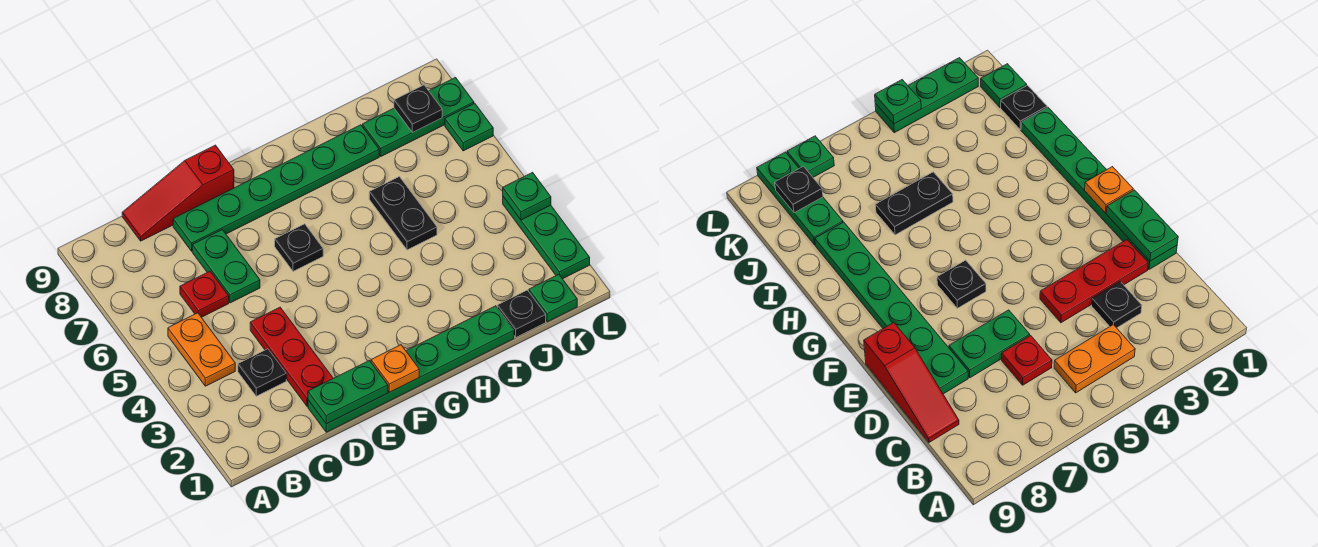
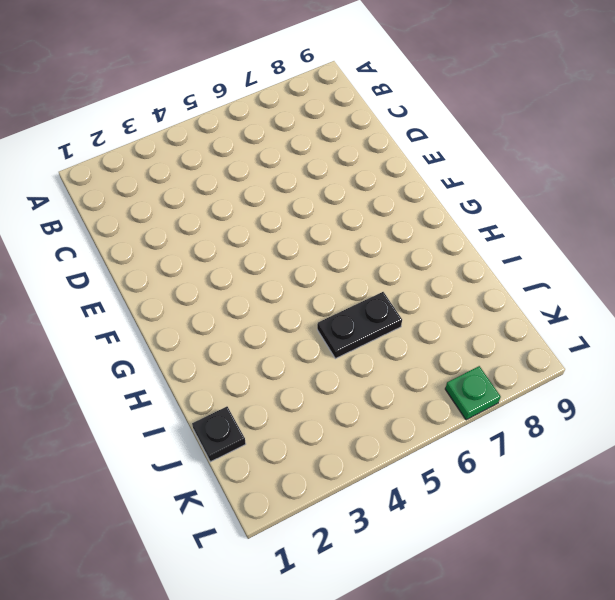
none -> orange plate B4:B5 level 1
none -> black plate C3 level 1
none -> red plate C6 level 1

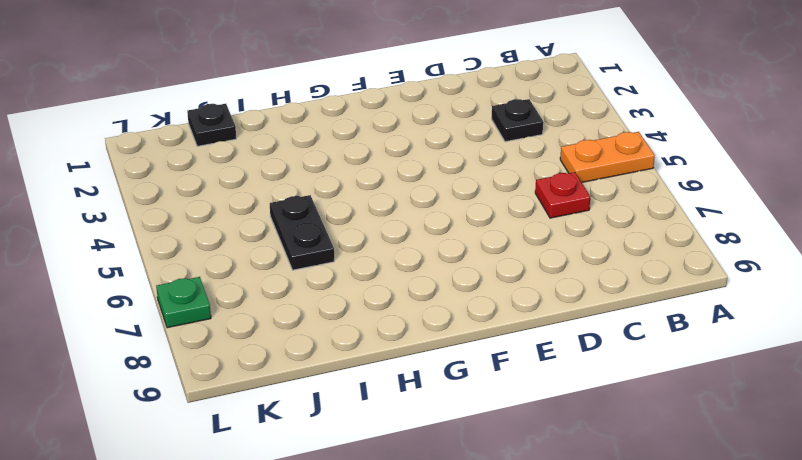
orange plate A5:B5 level 1 -> orange plate B4:B5 level 1
none -> red slope C9:E9 level 1 top E
none -> green plate D1:I1 level 1
none -> red plate D2:D4 level 1

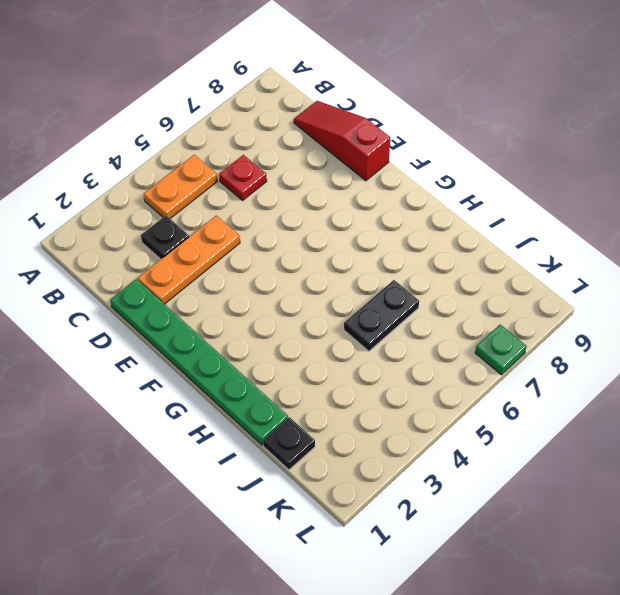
orange plate D2:D4 level 1 -> red plate D2:D4 level 1
none -> green plate D6:D7 level 1
none -> green plate D8:I8 level 1
none -> black plate F6 level 1

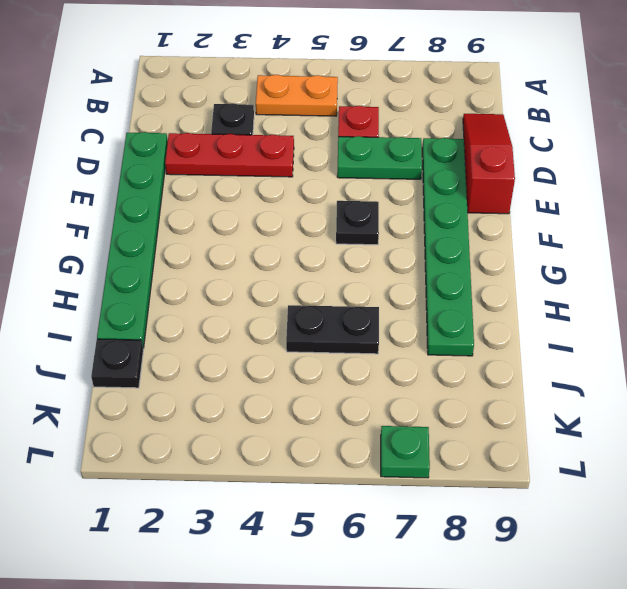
none -> green plate J8:L8 level 1
none -> green plate K1 level 1
none -> green plate L2:L4 level 1

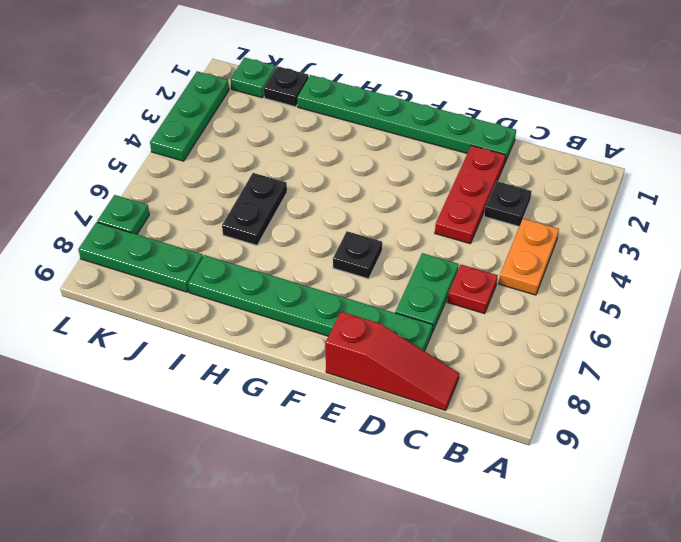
none -> green plate D1:E1 level 2
none -> orange plate F1 level 2
none -> black plate K8 level 2

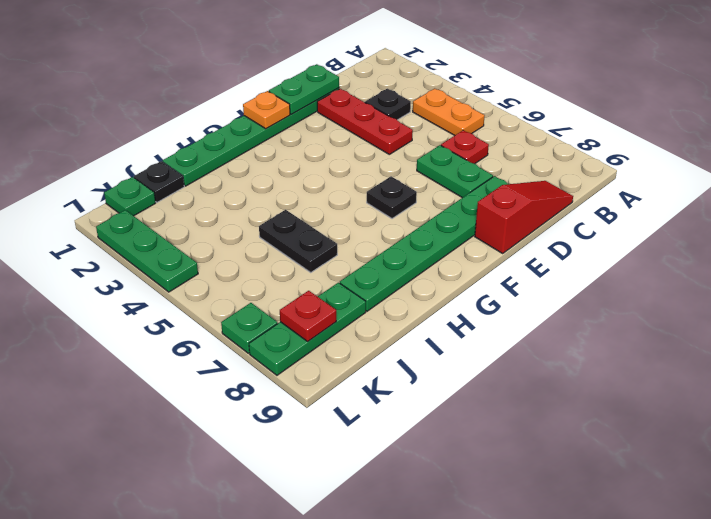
red plate K8 level 2 -> black plate K8 level 2
none -> green plate L4 level 2

